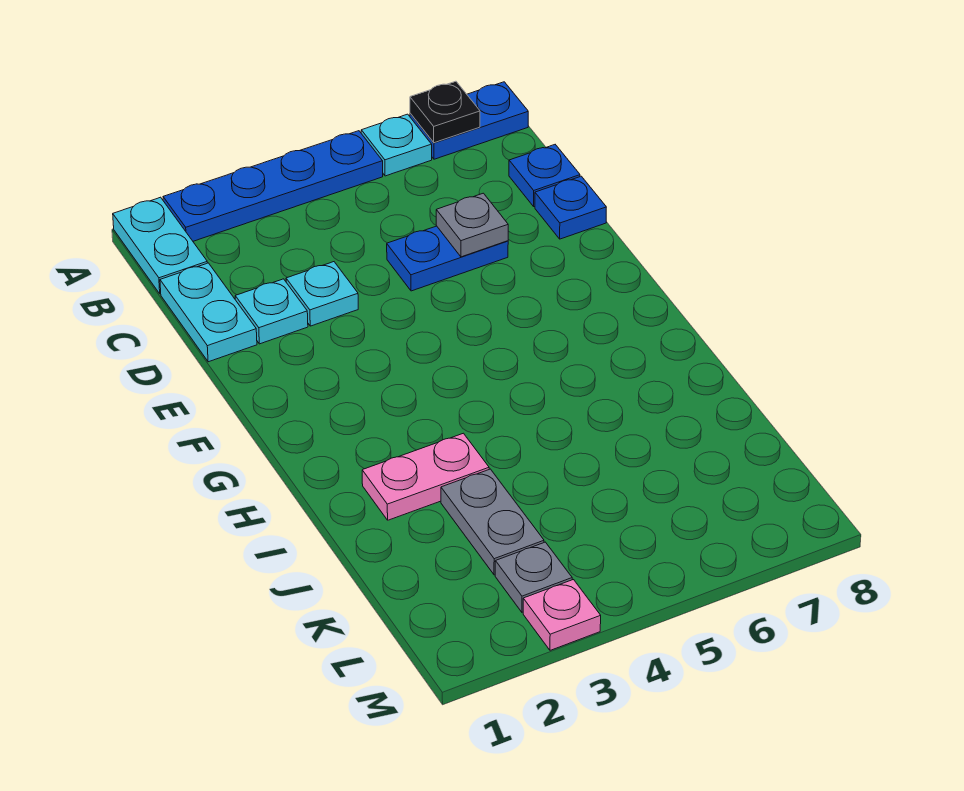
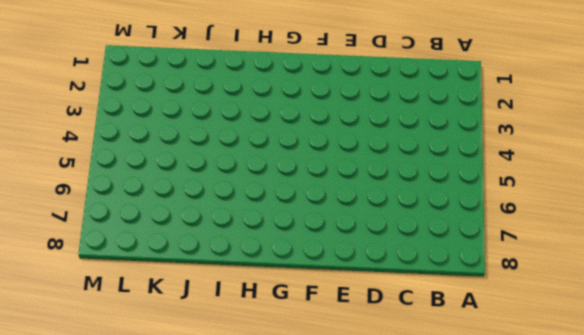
none -> cyan plate A1:B1 level 1
none -> blue plate A2:A5 level 1
none -> cyan plate A6 level 1

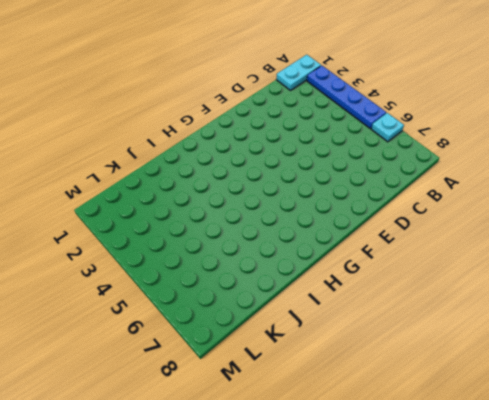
none -> blue plate A7:A8 level 1
none -> cyan plate C1:D1 level 1
none -> blue plate C8 level 1

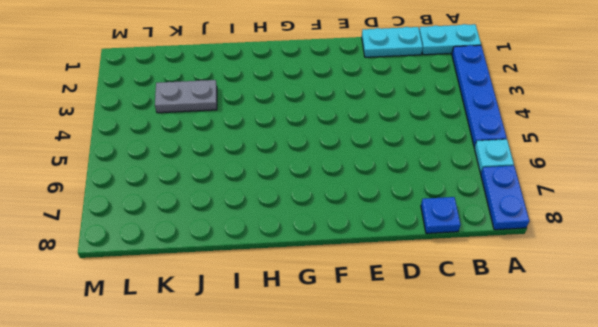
none -> cyan plate D2 level 1
none -> cyan plate D3 level 1
none -> blue plate D5:D6 level 1

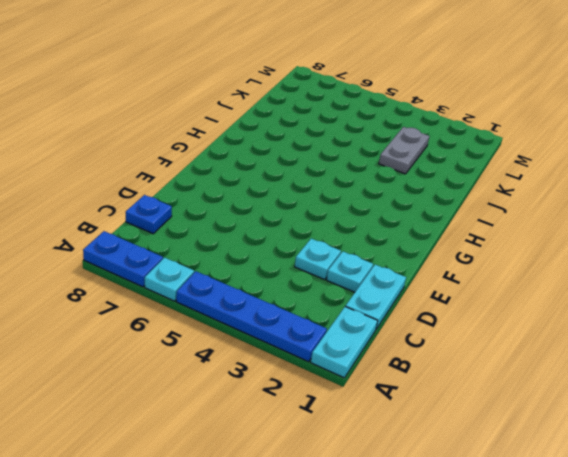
none -> blue plate D5:D6 level 1
none -> blue plate D8 level 1
none -> pink plate I2:I3 level 1

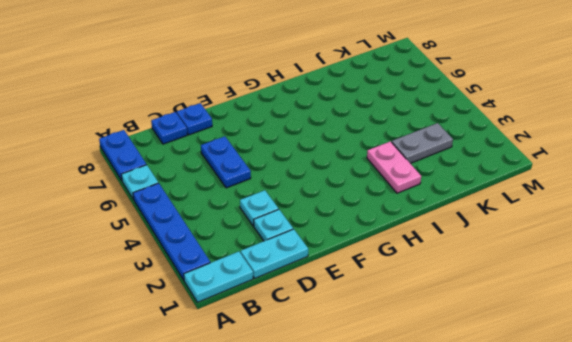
none -> grey plate L3 level 1
none -> pink plate M3 level 1
none -> black plate A7 level 2

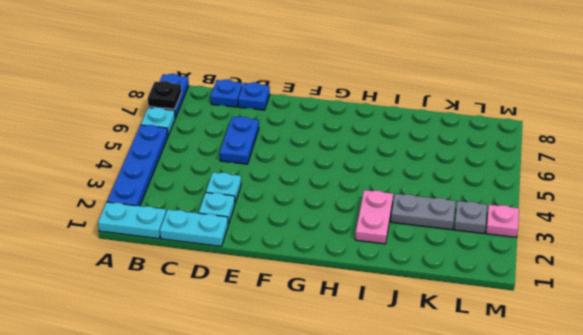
none -> grey plate D6 level 2

